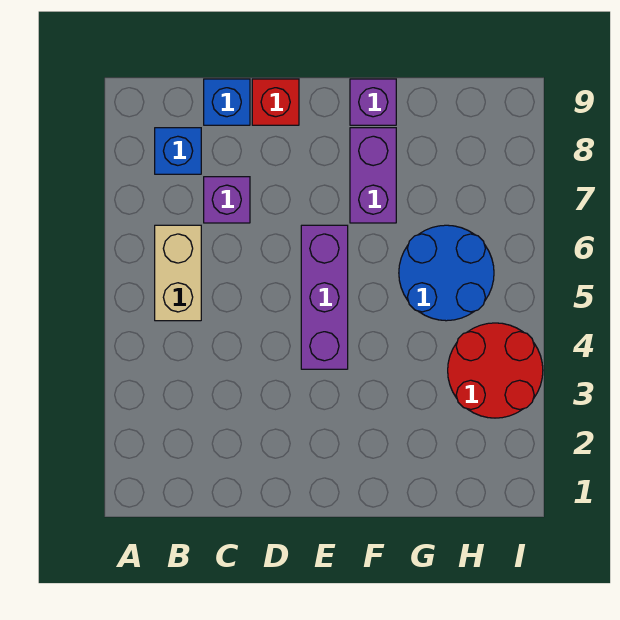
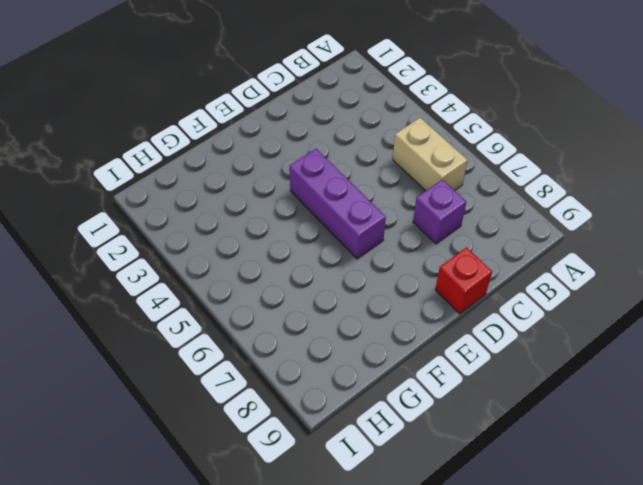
none -> blue brick B8 level 1
none -> blue brick C9 level 1

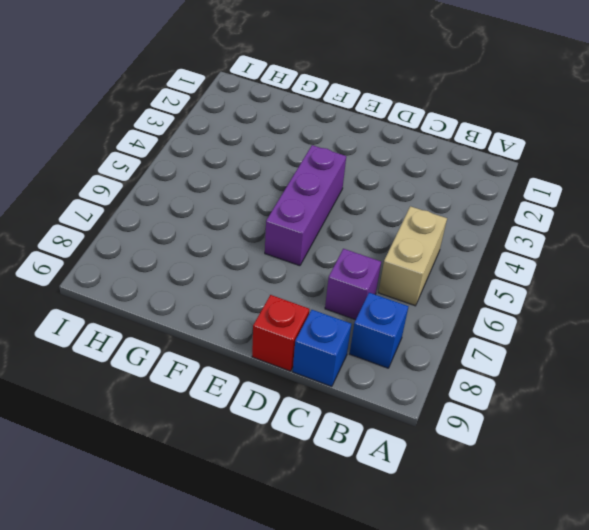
none -> purple brick F7:F8 level 1
none -> purple brick F9 level 1

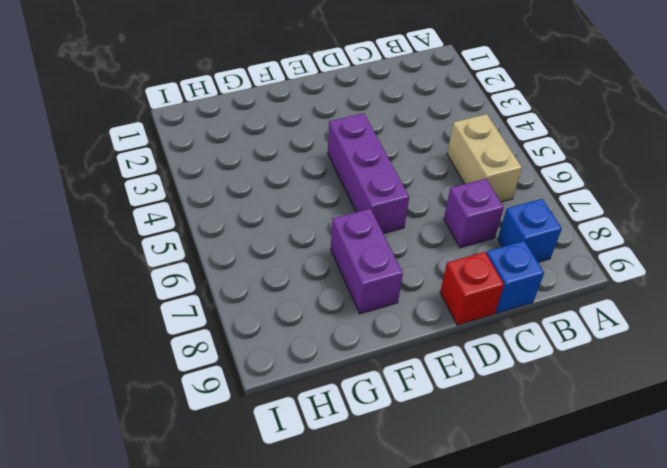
none -> purple brick F9 level 1
none -> blue round brick G5:H6 level 1

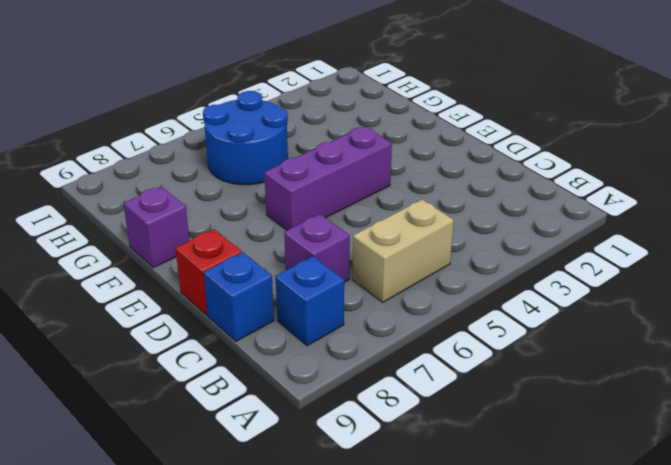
none -> purple brick F7:F8 level 1
none -> red round brick H3:I4 level 1

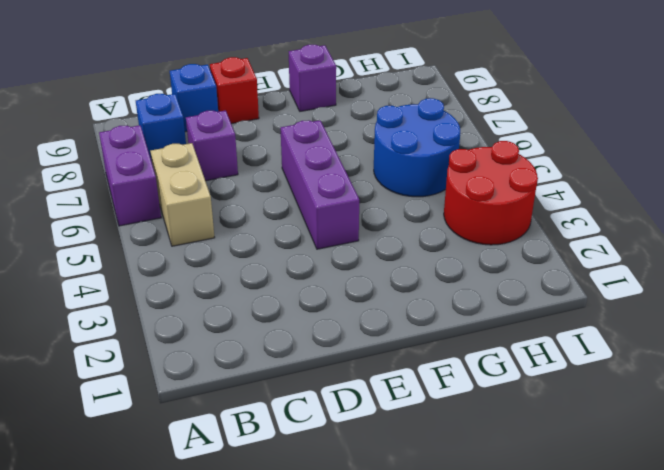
purple brick A6:A7 level 1 -> purple brick F7:F8 level 1

